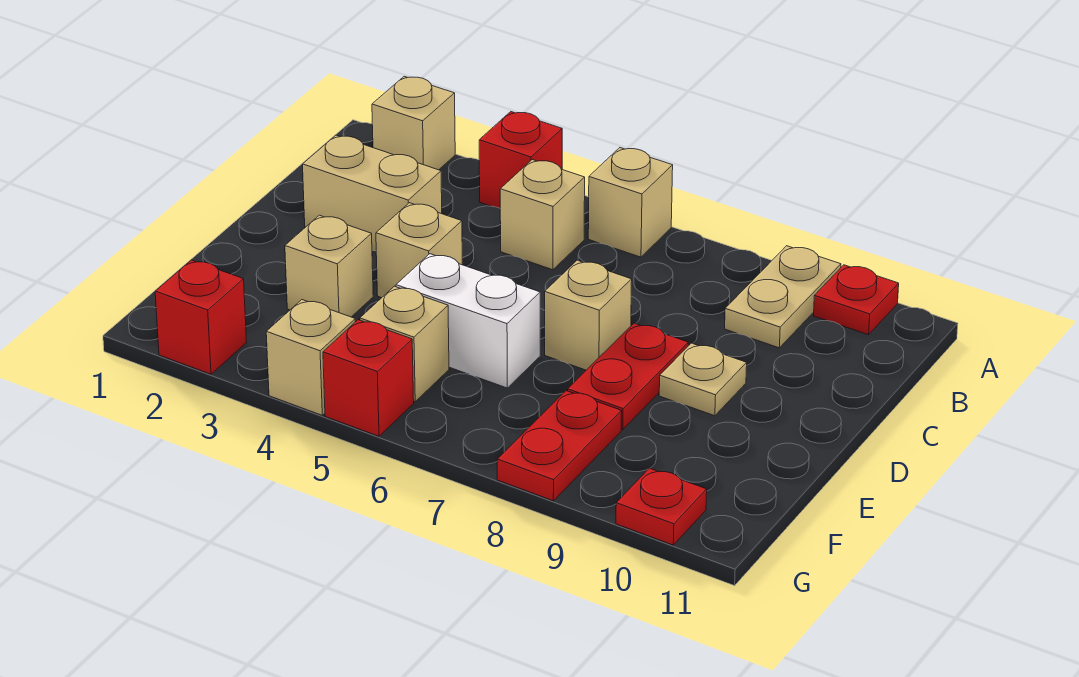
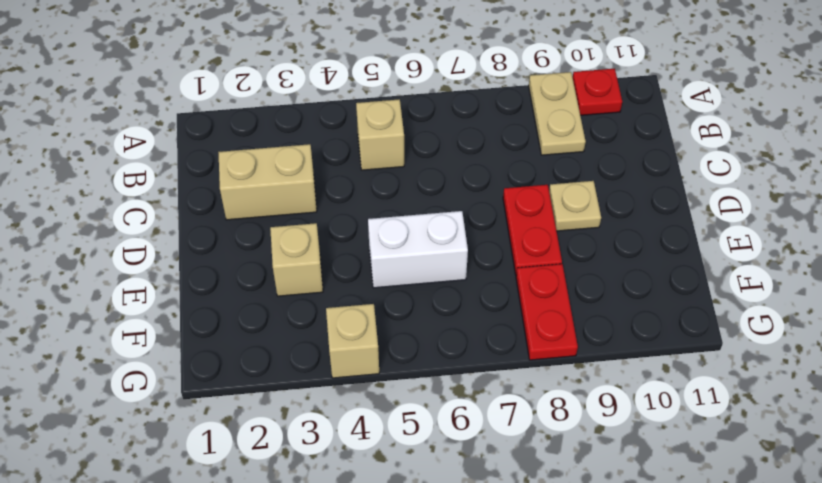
none -> tan brick A2 level 1
none -> red brick A4 level 1
none -> tan brick A6 level 1

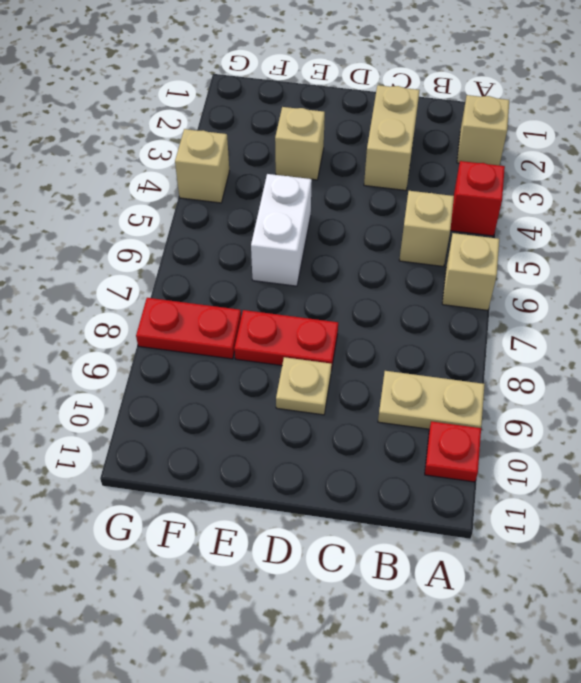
none -> tan brick D4 level 1
none -> tan brick D7 level 1
none -> tan brick F5 level 1

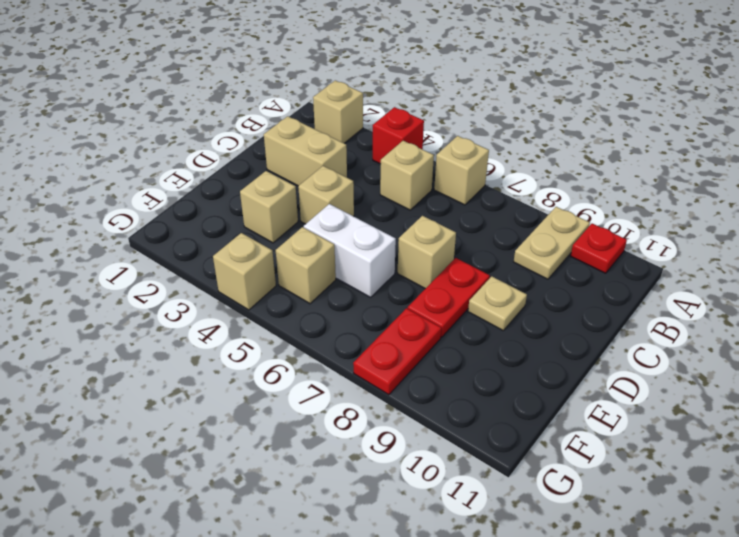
none -> red brick G2 level 1
none -> red brick G5 level 1
none -> red plate G10 level 1

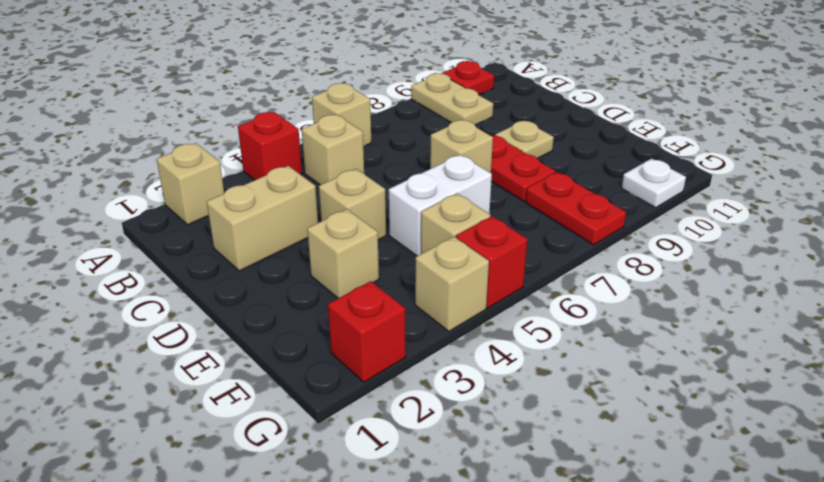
white plate G10 level 1 -> red plate G10 level 1

